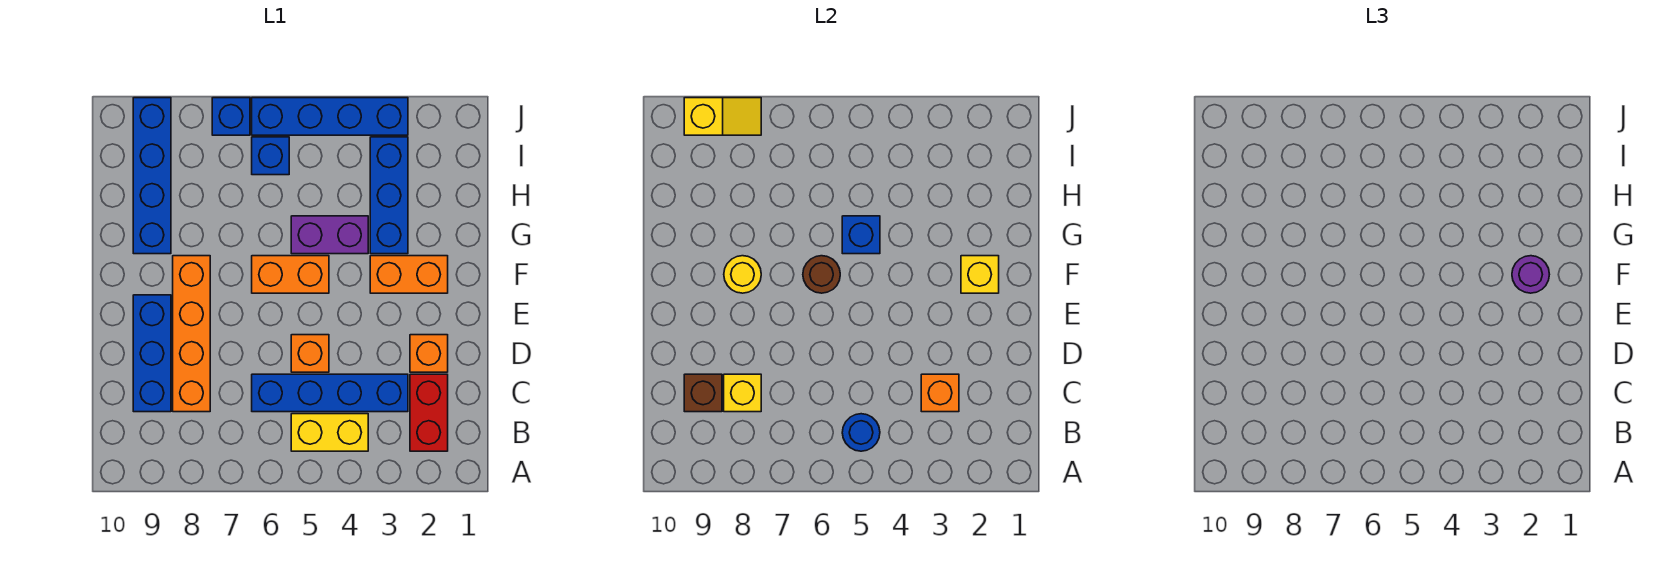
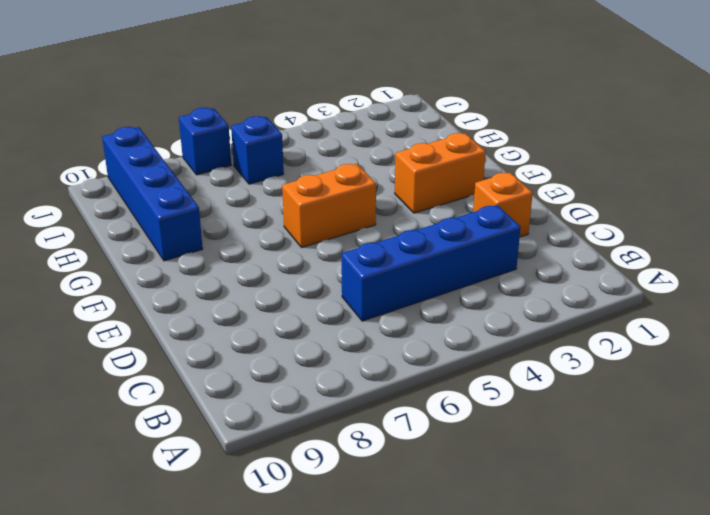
none -> red brick B2:C2 level 1
none -> yellow brick B4:B5 level 1
none -> orange brick C8:F8 level 1

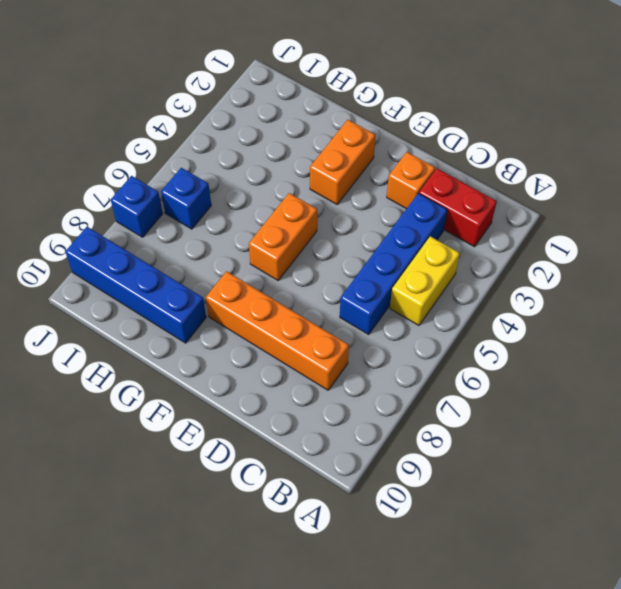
none -> blue brick C9:E9 level 1
none -> orange brick D5 level 1
none -> blue brick G3:I3 level 1

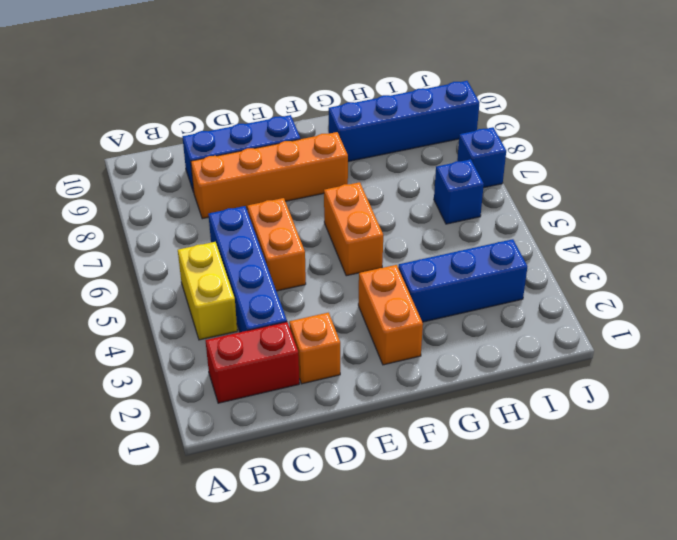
orange brick D5:D6 level 1 -> orange brick D5 level 1
none -> purple brick G4:G5 level 1
none -> blue brick J3:J6 level 1
none -> blue round brick B5 level 2

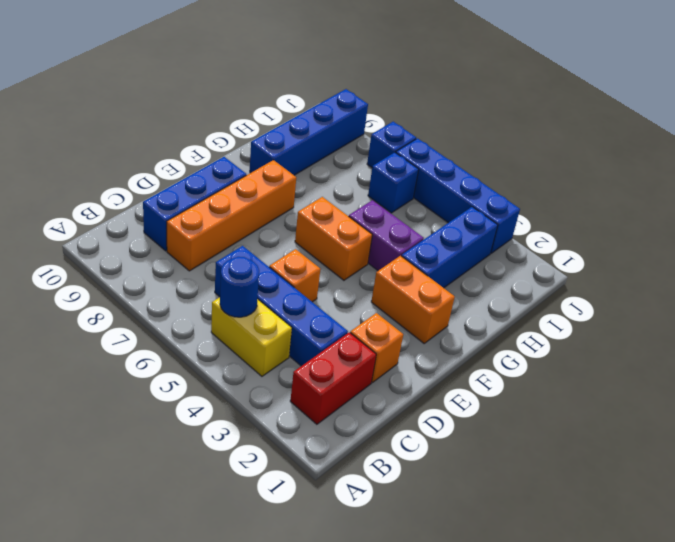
none -> orange brick C3 level 2
none -> yellow brick C8 level 2
none -> brown brick C9 level 2

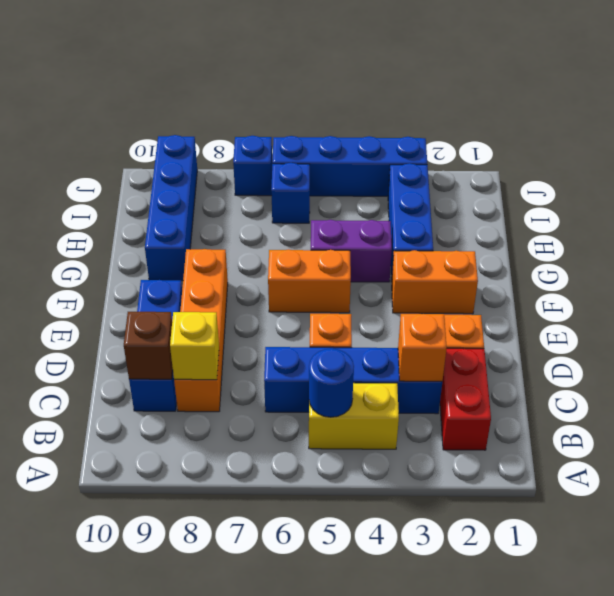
none -> yellow brick F2 level 2
none -> brown round brick F6 level 2
none -> yellow round brick F8 level 2

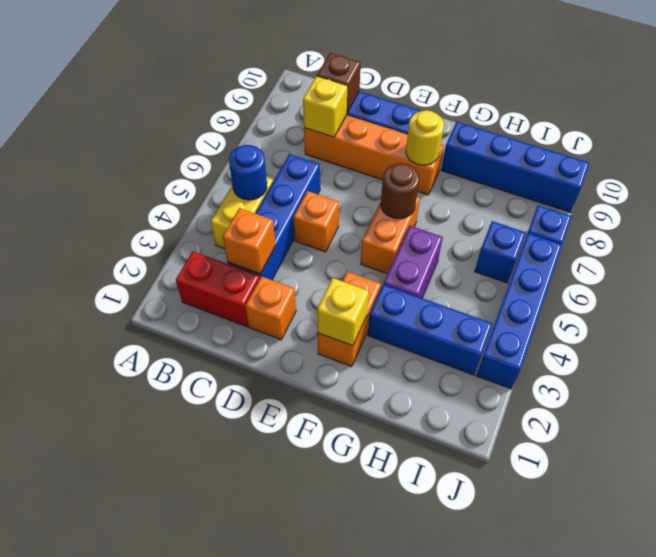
none -> blue brick G5 level 2
none -> yellow slope J8:J9 level 2 top 9
none -> purple round brick F2 level 3

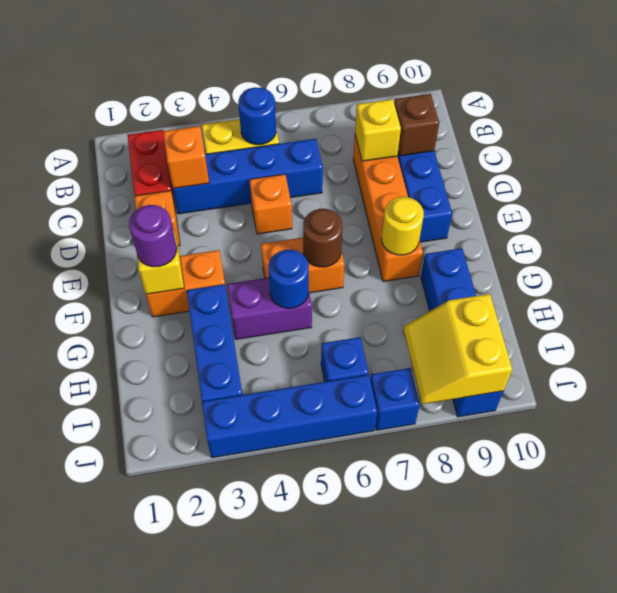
blue round brick G5 level 2 -> blue brick G5 level 2
yellow slope I8:J9 level 2 top 9 -> yellow slope J8:J9 level 2 top 9

